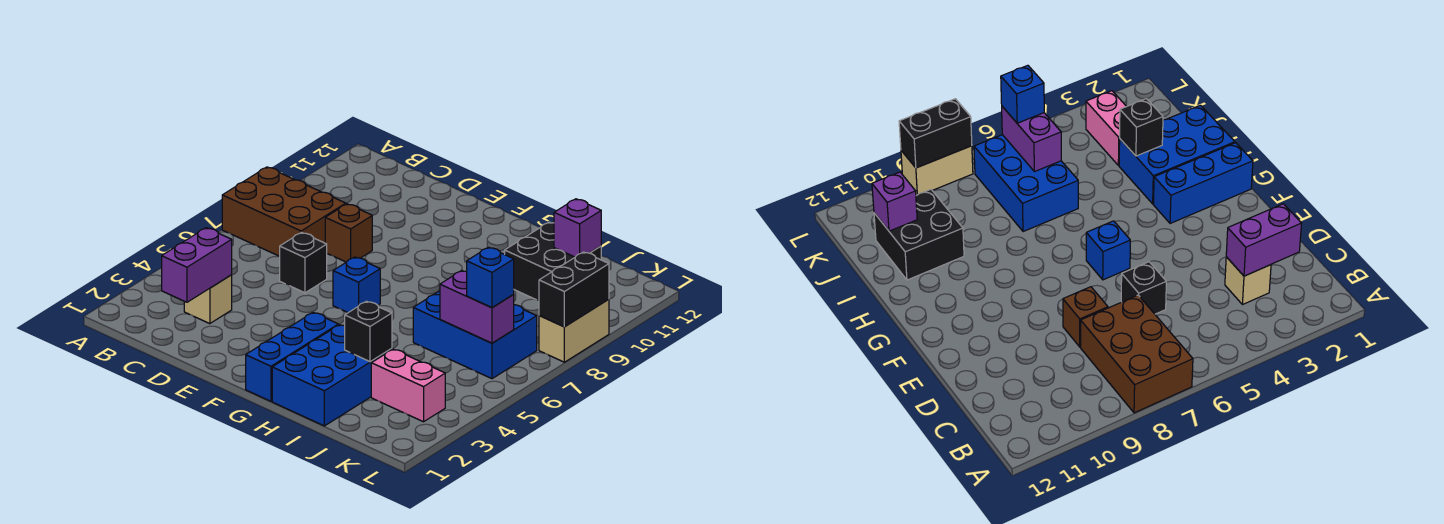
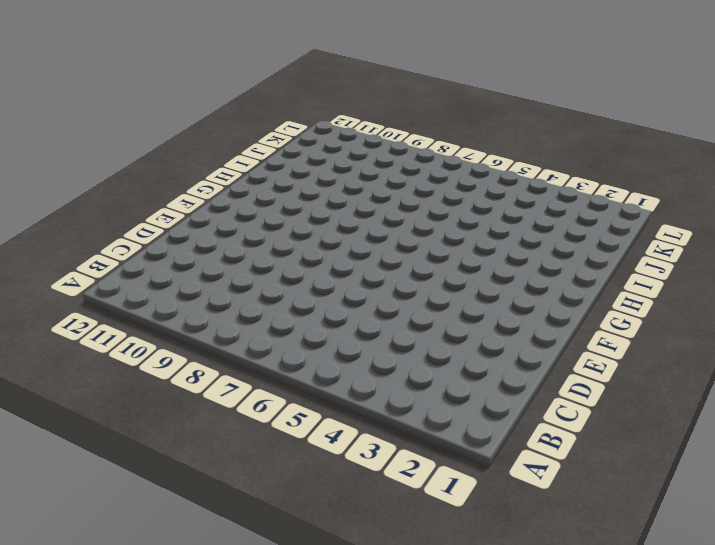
none -> brown brick A7:C8 level 1
none -> tan brick C3 level 1
none -> black brick D6 level 1

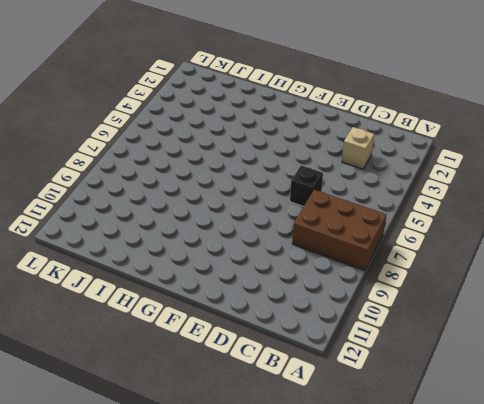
none -> brown brick D8 level 1
none -> blue brick F6 level 1
none -> blue brick G1:G3 level 1

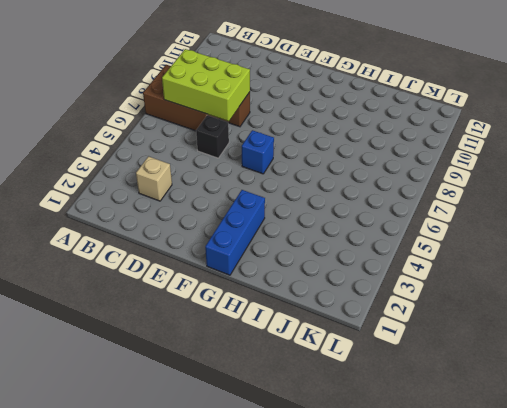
lime brick B7:D8 level 2 -> none
none -> blue brick H1:I3 level 1
none -> blue brick I6:K7 level 1
none -> black brick I10:J11 level 1

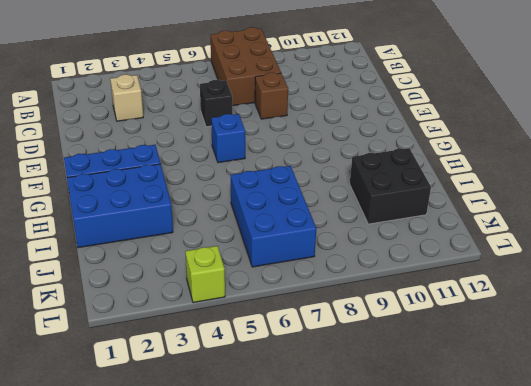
lime brick L4 level 1 -> none
none -> pink brick J3:K3 level 1
none -> tan brick L8:L9 level 1
none -> purple brick C2:C3 level 2

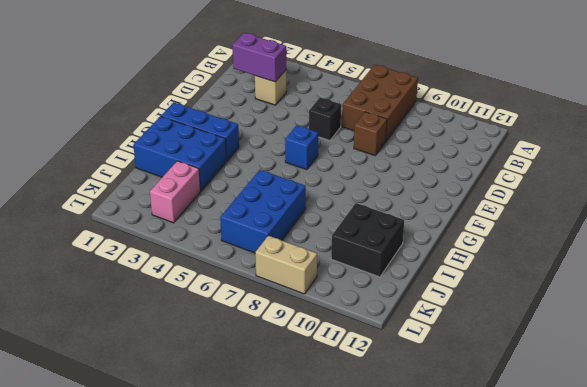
none -> black brick I3 level 2
none -> purple brick J6:K6 level 2
none -> purple brick J11 level 2

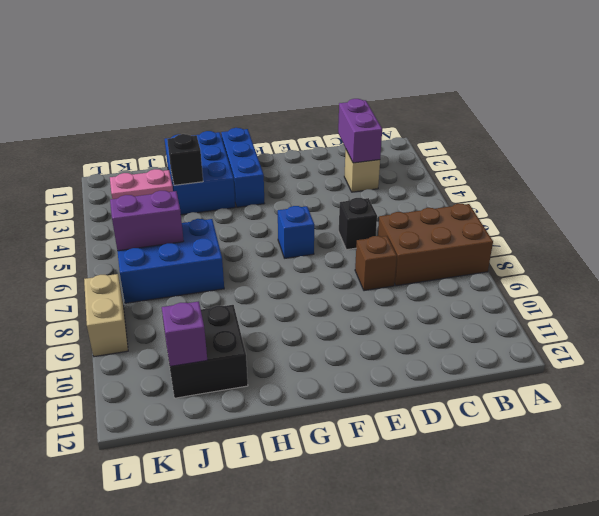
none -> black brick L8:L9 level 2
none -> blue brick K6 level 3

